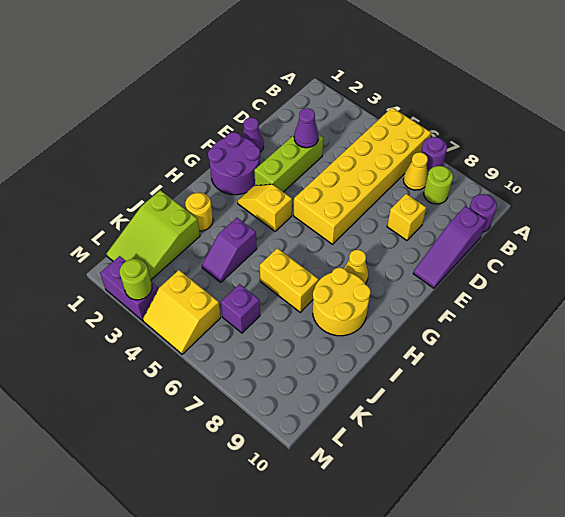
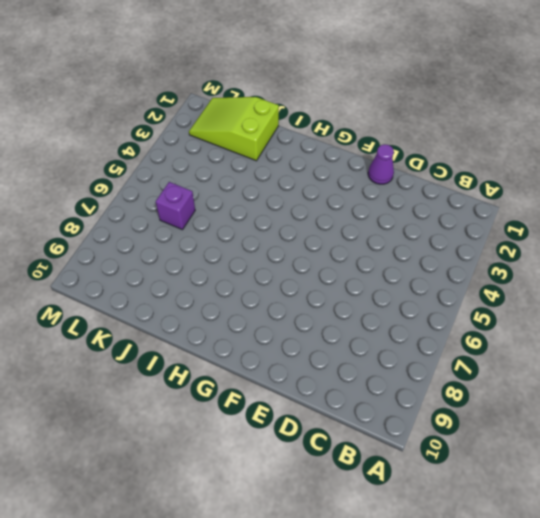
none -> yellow brick A5:F6 level 1
none -> purple round brick A7 level 1
none -> yellow cone B7 level 1

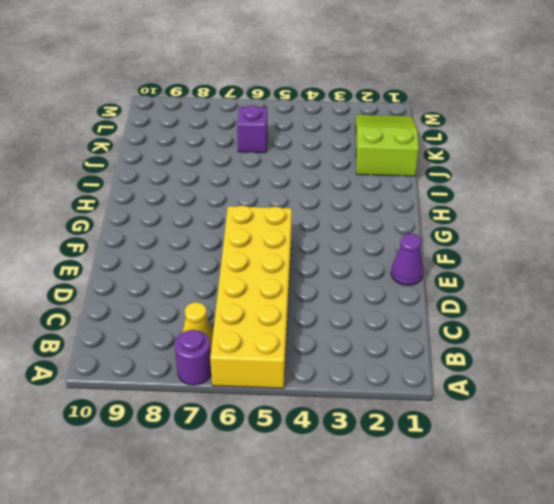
none -> lime round brick B8 level 1
none -> purple round brick B10 level 1
none -> purple slope C10:E10 level 1 top C

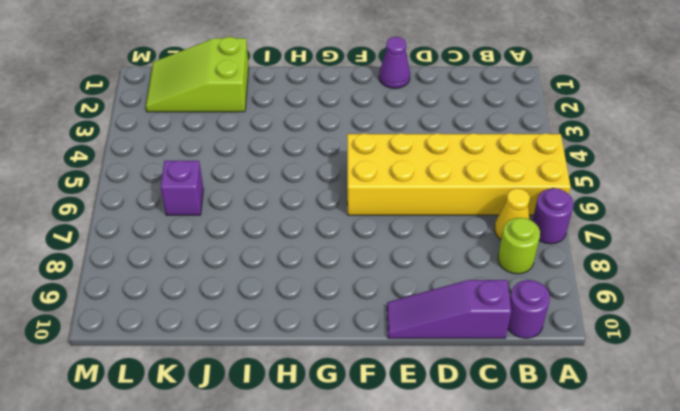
none -> lime brick D3:F3 level 1
none -> yellow brick D8 level 1
none -> purple round brick F1:G2 level 1

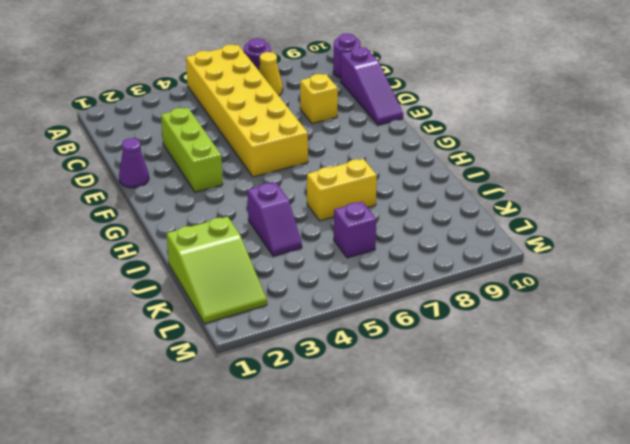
none -> lime round brick B8 level 1
none -> purple round brick F1:G2 level 1
none -> yellow slope G3:G4 level 1 top 4

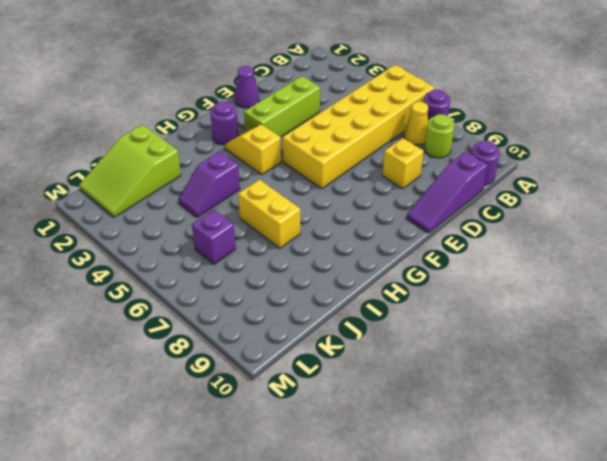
purple round brick G2 level 1 -> purple round brick F1:G2 level 1
none -> yellow cone G8 level 1
none -> yellow round brick H8:I9 level 1
none -> yellow round brick I2 level 1

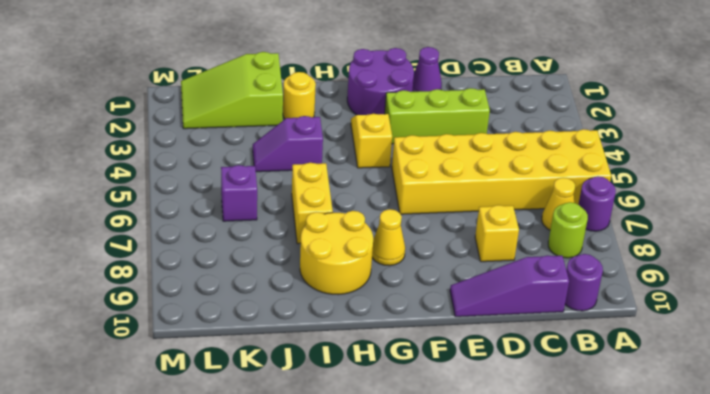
none -> yellow slope L4:M5 level 1 top L
none -> purple brick M2:M3 level 1
none -> purple cone D3 level 2

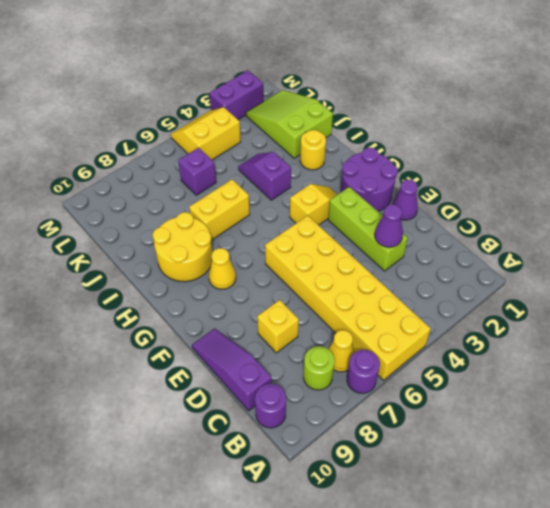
none -> lime round brick M3 level 2

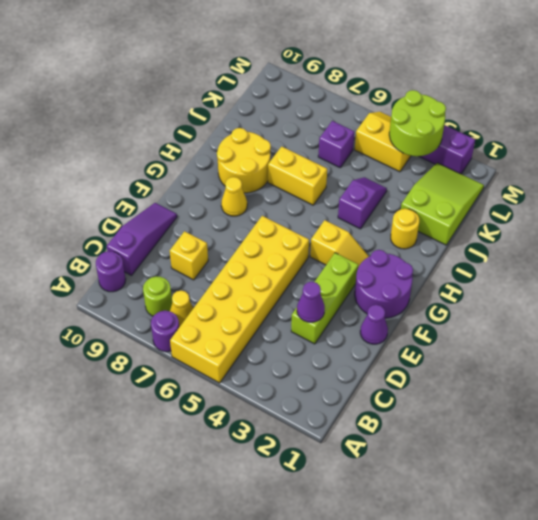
lime round brick L3:M4 level 2 -> lime round brick M3 level 2

